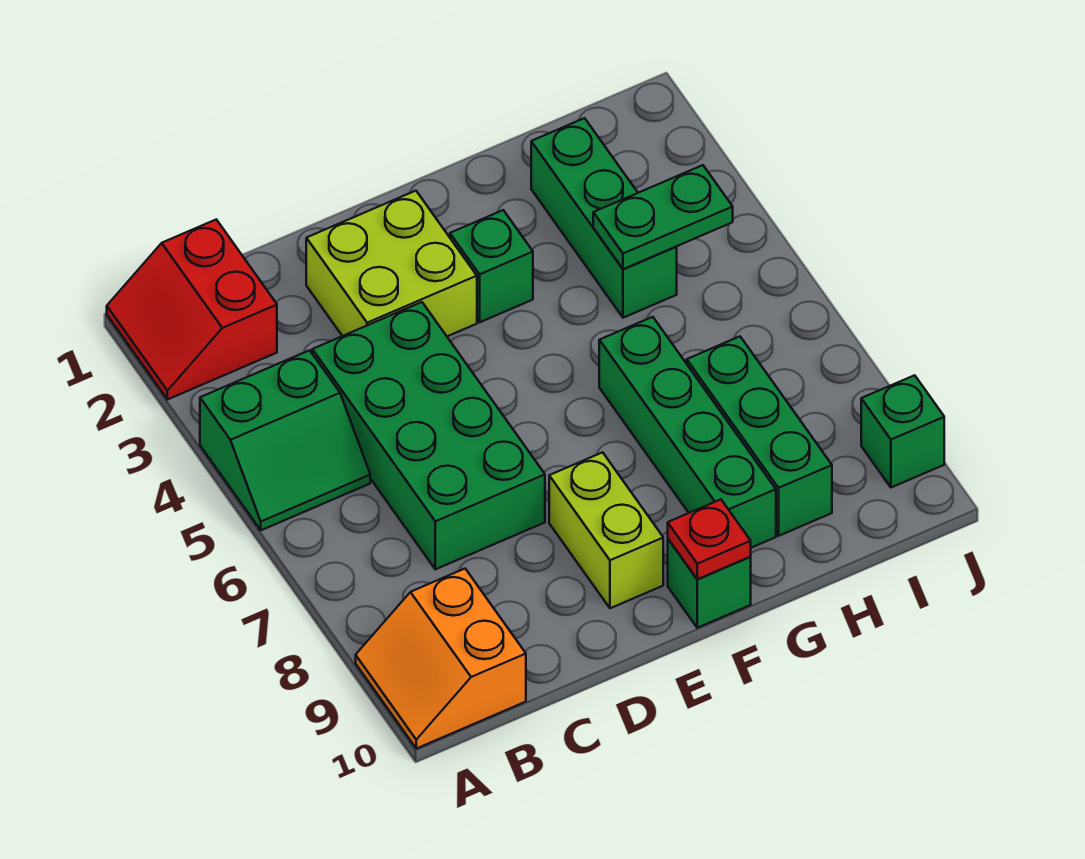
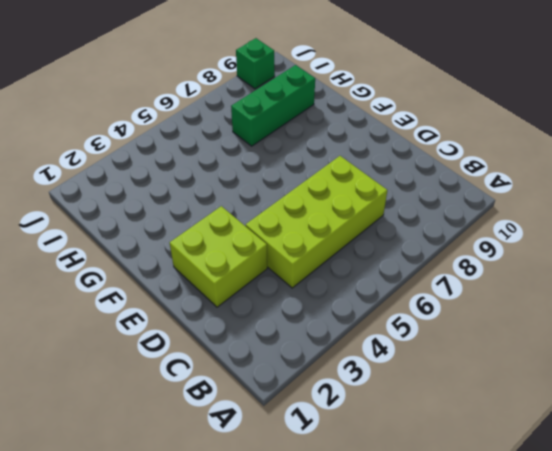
lime brick C4:D7 level 1 -> green brick C4:D7 level 1
none -> red slope A1:B2 level 1 top B
none -> green slope A4:B5 level 1 top 4
none -> orange slope A9:B10 level 1 top B

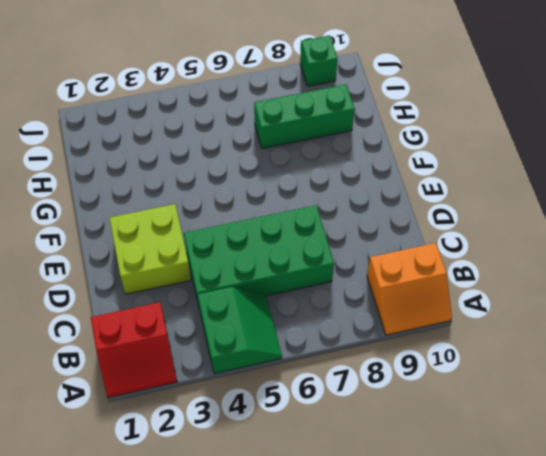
none -> lime brick E8:E9 level 1
none -> green brick F3 level 1
none -> green brick F10 level 1

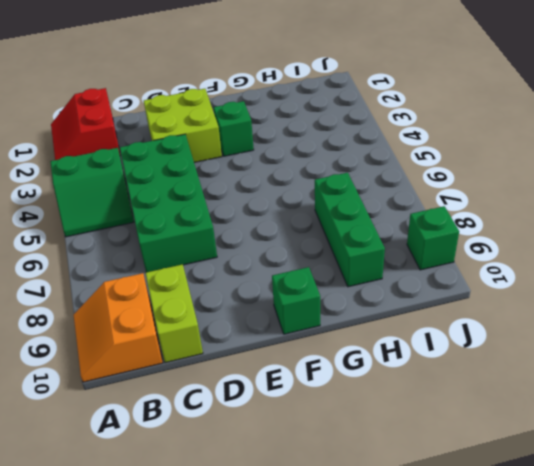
lime brick C9:C10 level 1 -> lime brick E8:E9 level 1
none -> green brick G6:G9 level 1
none -> green brick H2:H4 level 1
none -> red plate F10 level 2

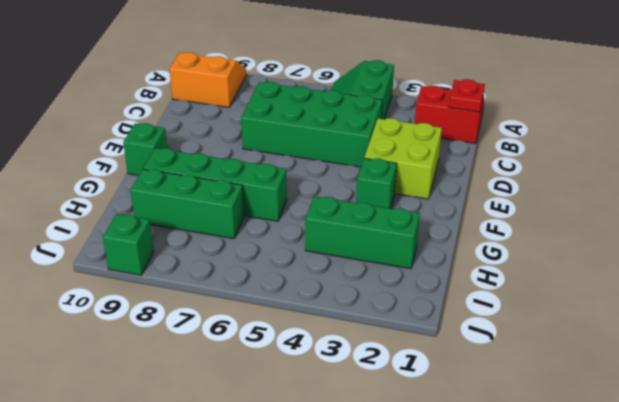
red plate B1 level 2 -> red plate F10 level 2
none -> lime brick E8:E9 level 1
none -> green plate H4:I4 level 2

